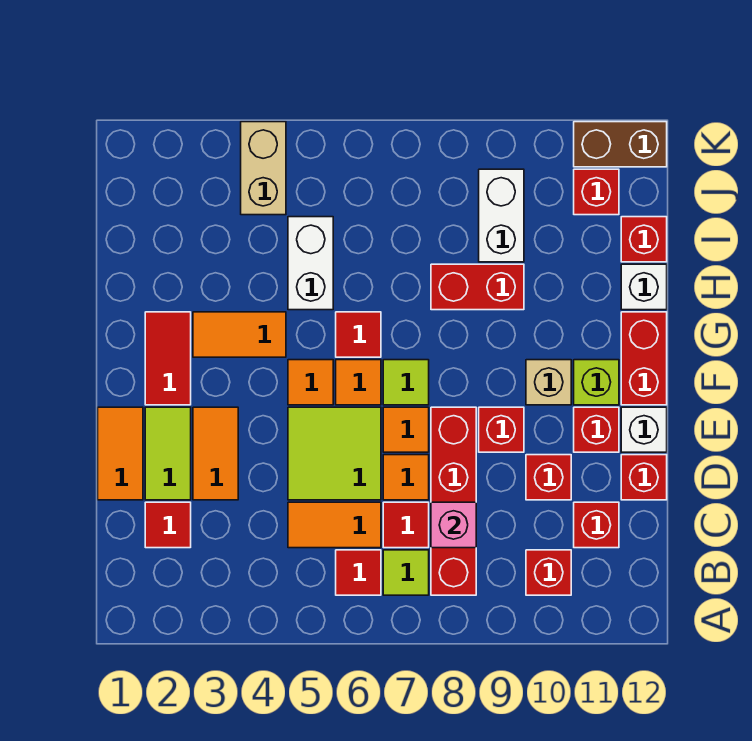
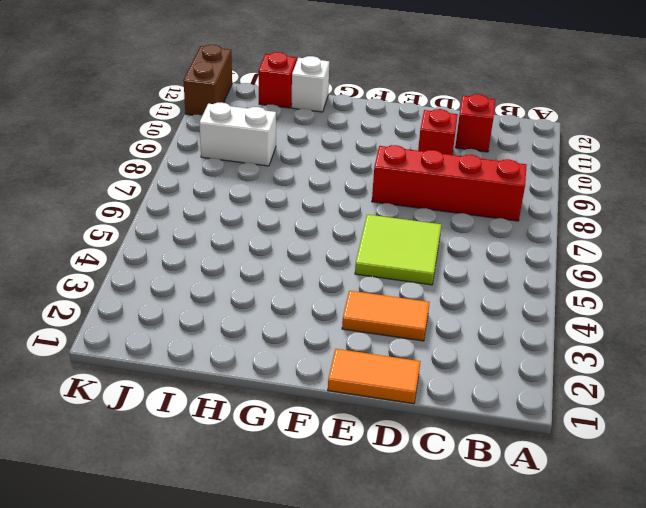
none -> red tile B6 level 1
none -> lime tile B7 level 1
none -> red brick B10 level 1
none -> red tile C2 level 1

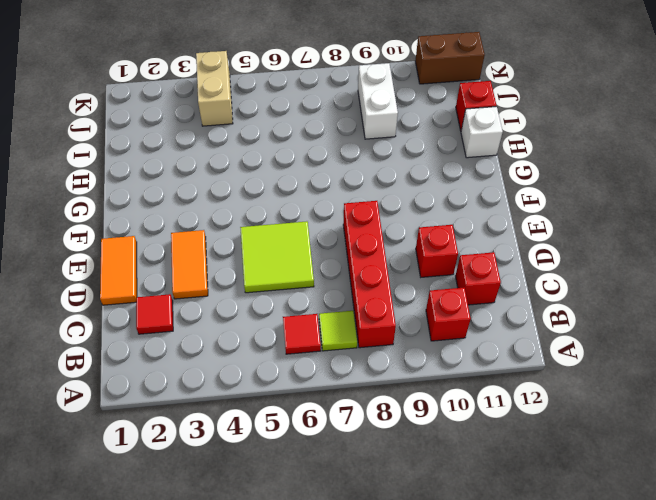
none -> orange tile C5:C6 level 1
none -> red tile C7 level 1
none -> lime tile D2:E2 level 1
none -> orange tile D7 level 1

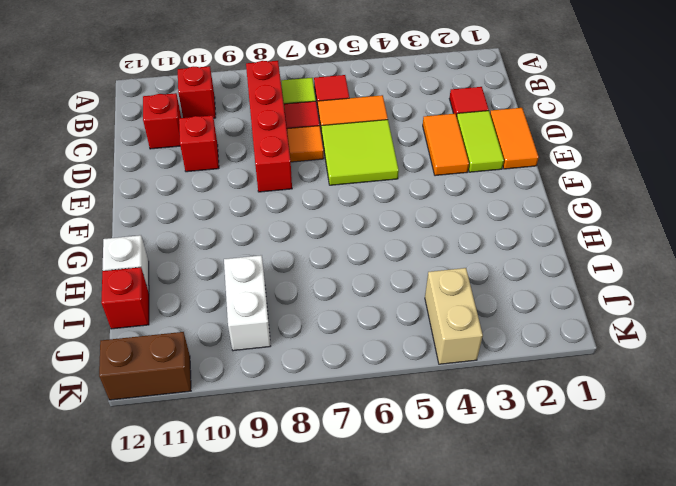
none -> red brick D12 level 1
none -> orange tile E7 level 1
none -> red brick E9 level 1
none -> red brick E11 level 1

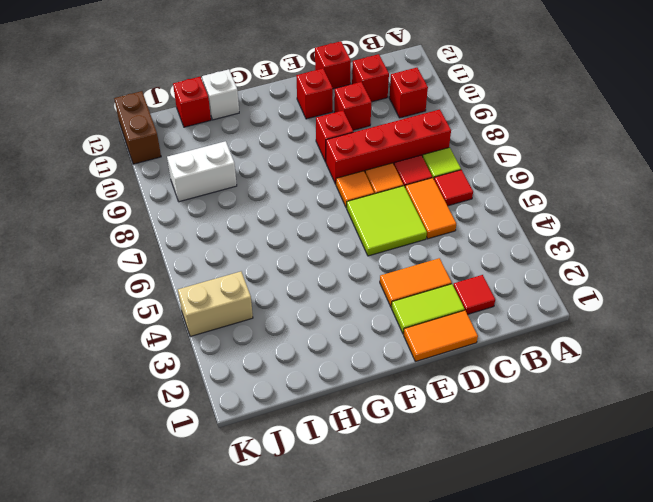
none -> white brick E12 level 1
none -> red tile F2:G2 level 1
none -> orange tile F5 level 1
none -> orange tile F6 level 1

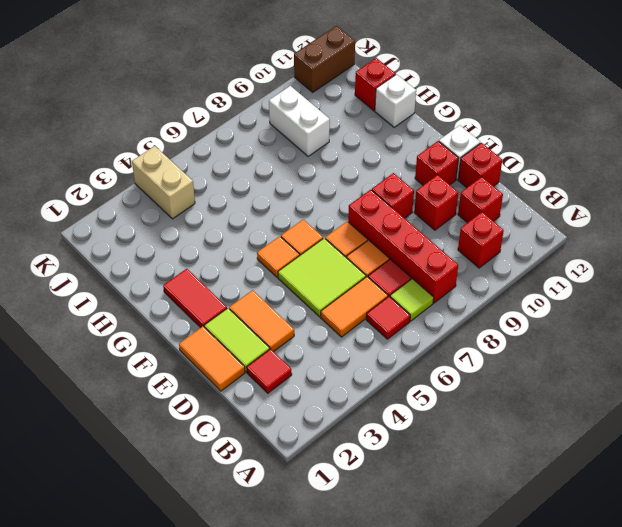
none -> lime tile F7 level 1
none -> tan brick F10 level 1
none -> lime brick F11 level 1
none -> red brick F12:G12 level 1

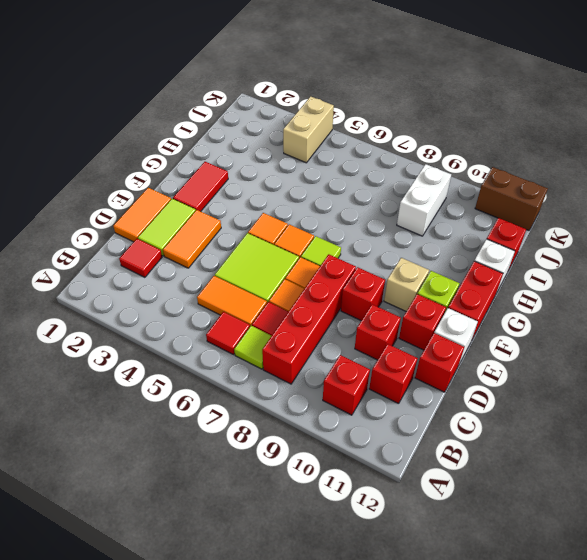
none -> orange tile G3:G4 level 1
none -> red tile G6 level 1
none -> white brick H5:I5 level 1
none -> red brick H8:H9 level 1

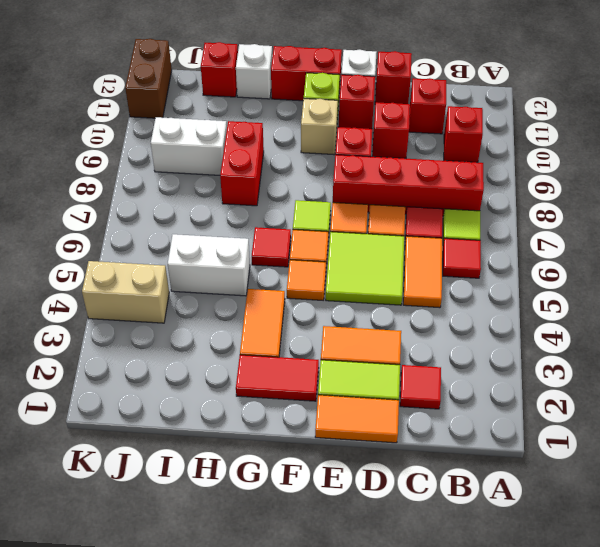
none -> red brick J11 level 1
none -> pink brick C8 level 2

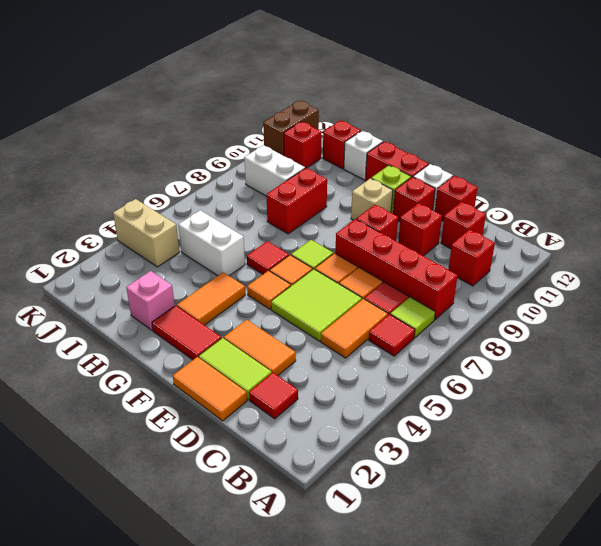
pink brick H2 level 1 -> pink brick C8 level 2

